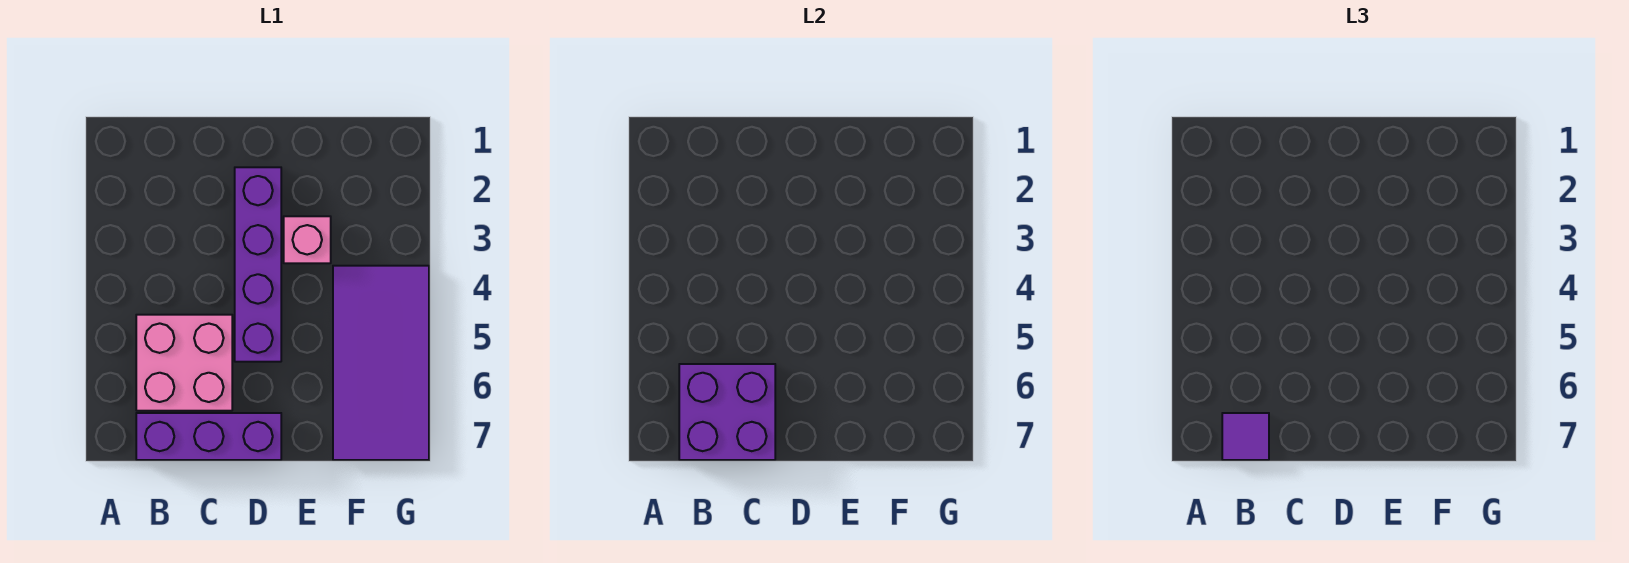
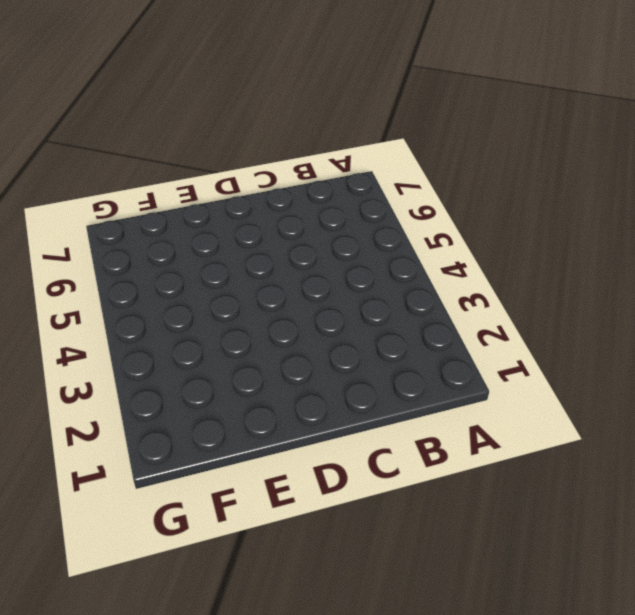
none -> pink brick B5:C6 level 1
none -> purple brick B7:D7 level 1

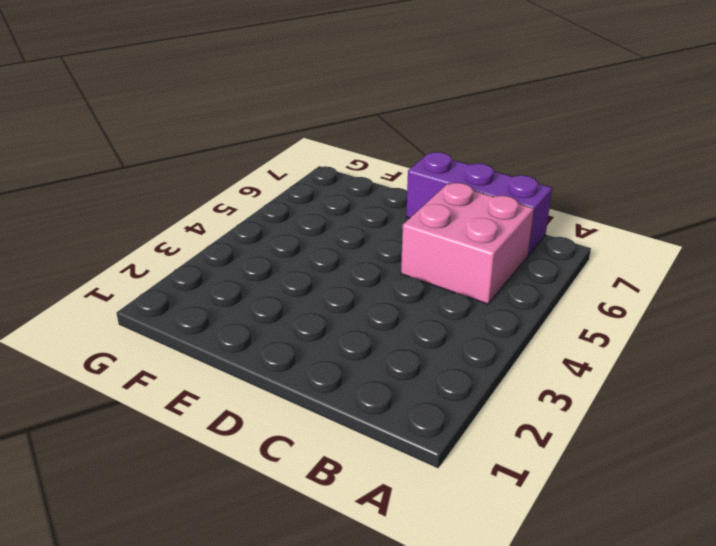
none -> purple brick D2:D5 level 1
none -> pink brick E3 level 1

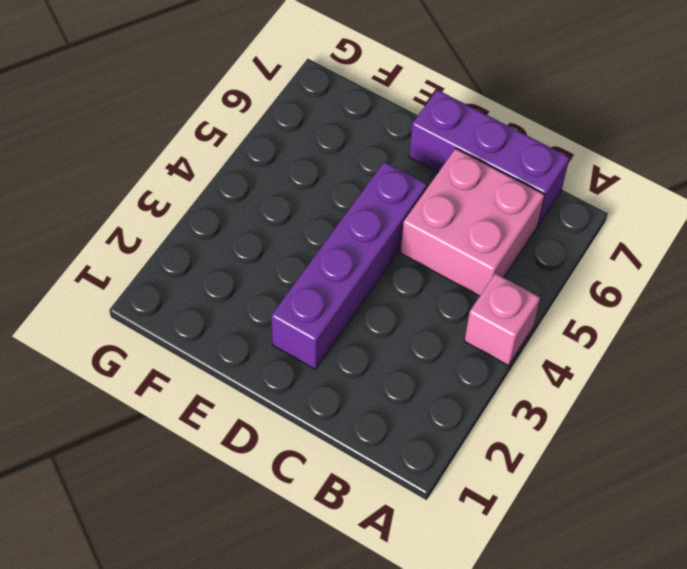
pink brick A4 level 1 -> pink brick E3 level 1
none -> purple tile F4:G7 level 1
none -> purple brick B6:C7 level 2

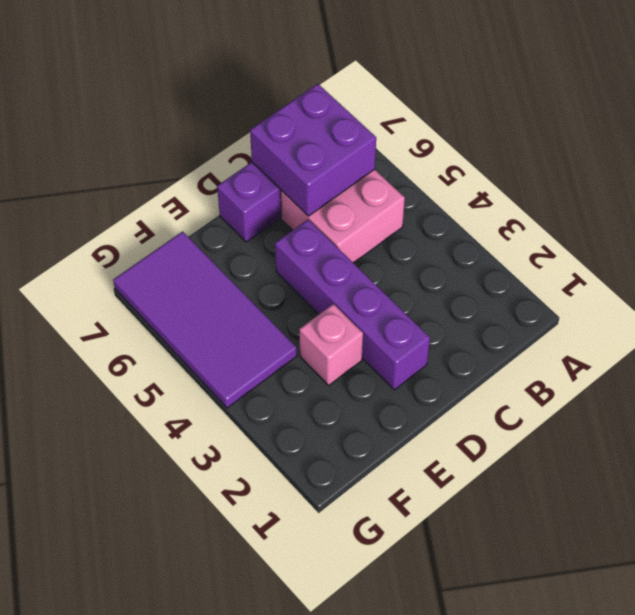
none -> purple tile B7 level 3

